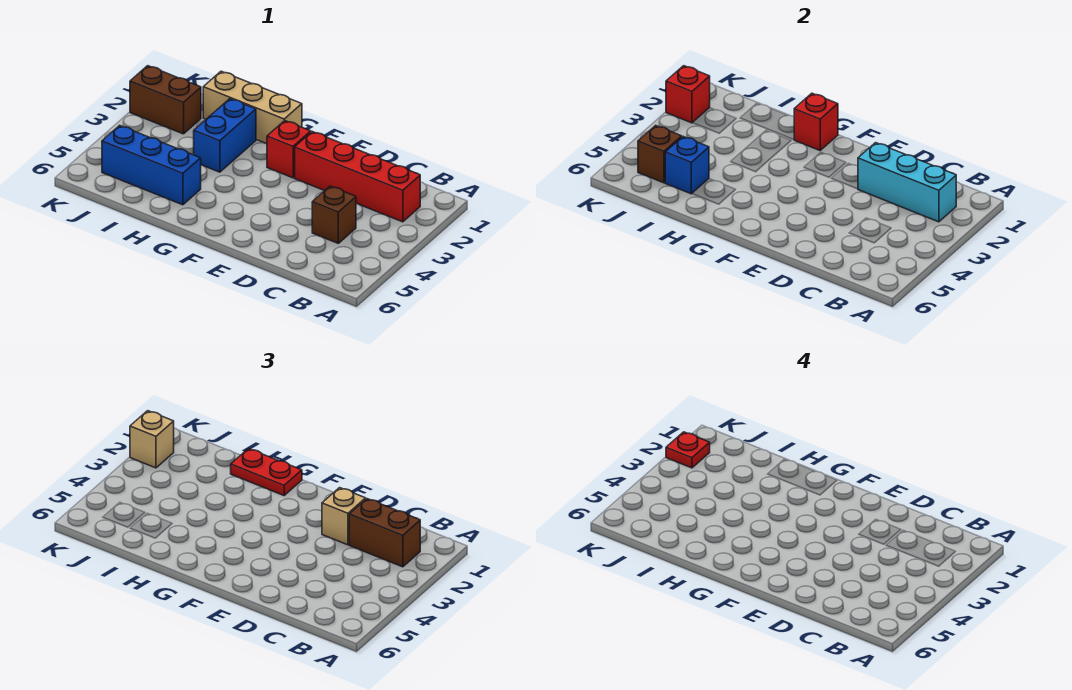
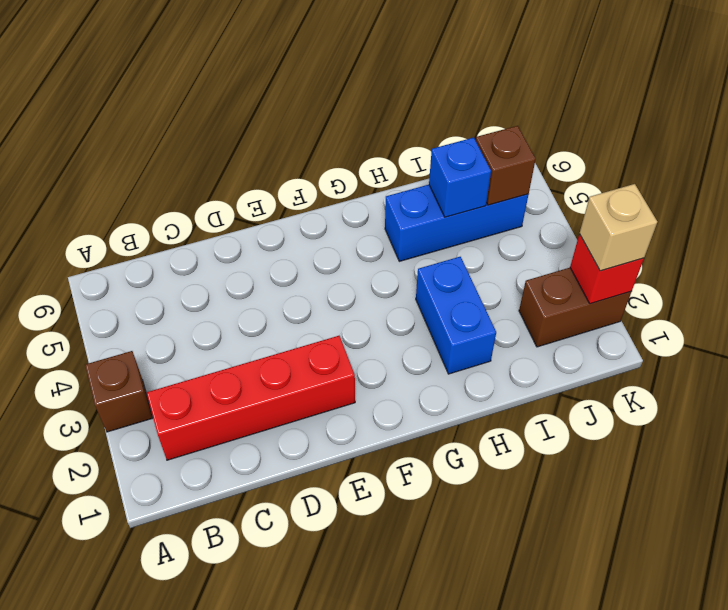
brown brick A3 level 1 -> brown brick C4 level 1
none -> red brick F2 level 1
none -> tan brick G1:I1 level 1
none -> cyan brick B2:D2 level 2

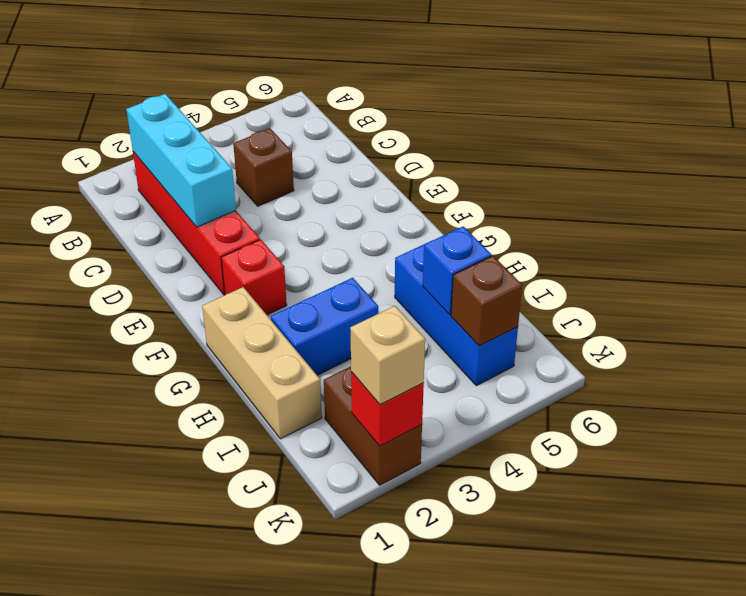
none -> red brick G1 level 2
none -> brown brick B2:C2 level 3
none -> tan brick D2 level 3

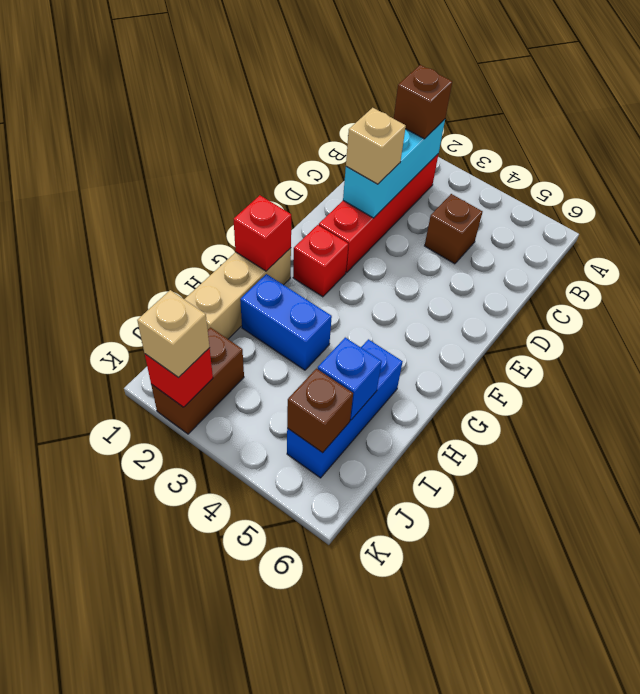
brown brick B2 level 3 -> brown brick B2:C2 level 3
none -> red plate G1:H1 level 3
none -> red plate K2 level 4

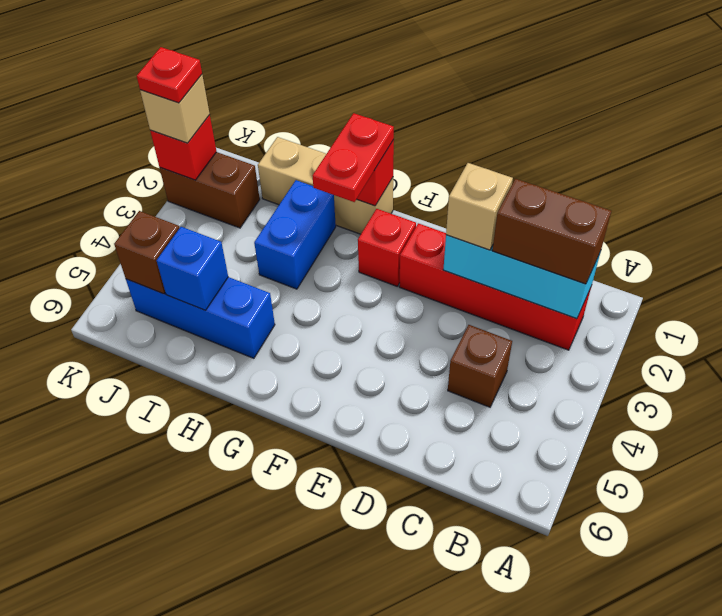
red plate G1:G2 level 3 -> red plate G1:H1 level 3

